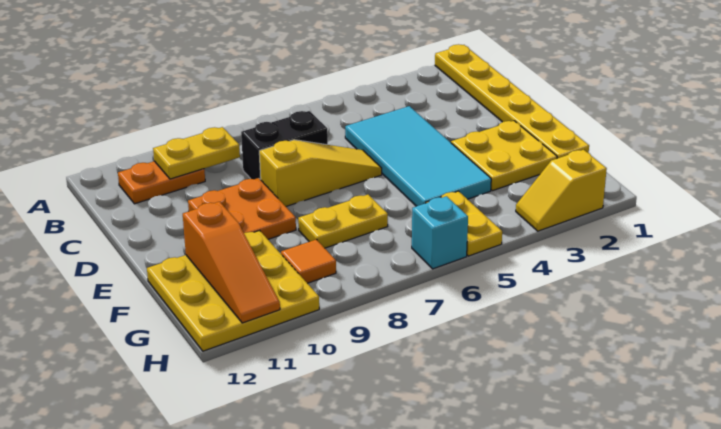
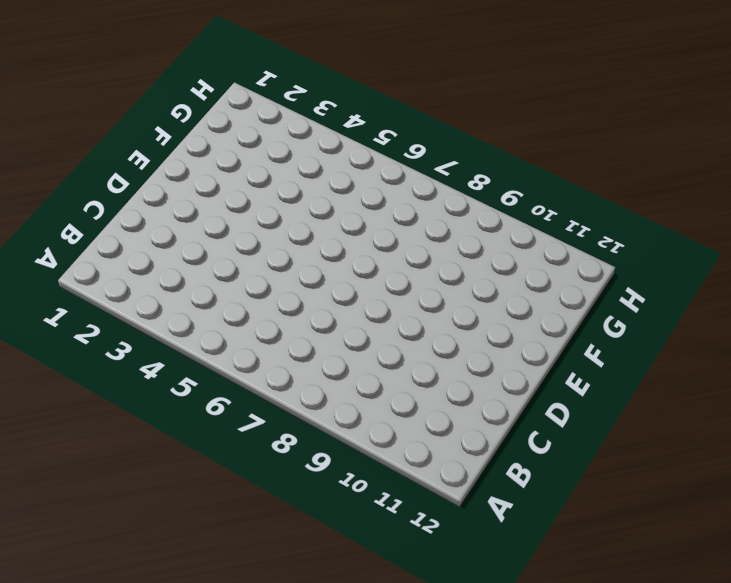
none -> yellow plate A1:F1 level 1
none -> orange plate B10:B11 level 1
none -> cyan tile C4:F5 level 1

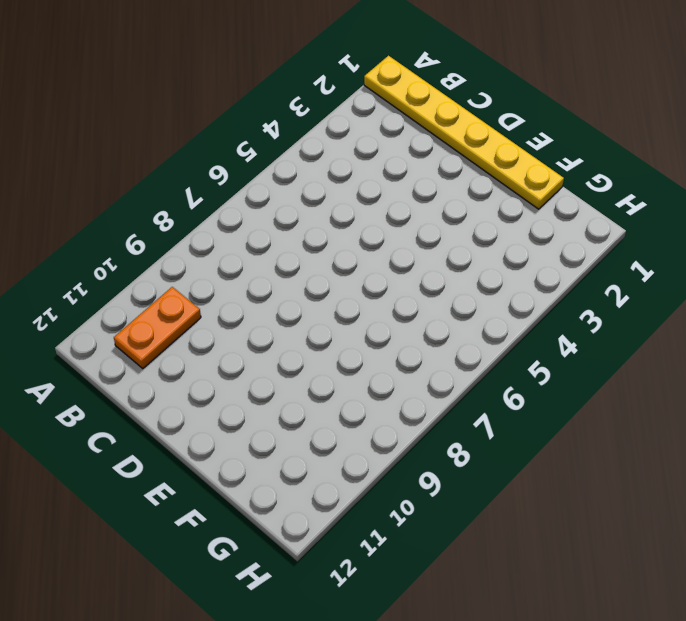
none -> cyan tile C4:F5 level 1
none -> black brick C7:C8 level 1
none -> yellow slope D6:D8 level 1 top 8

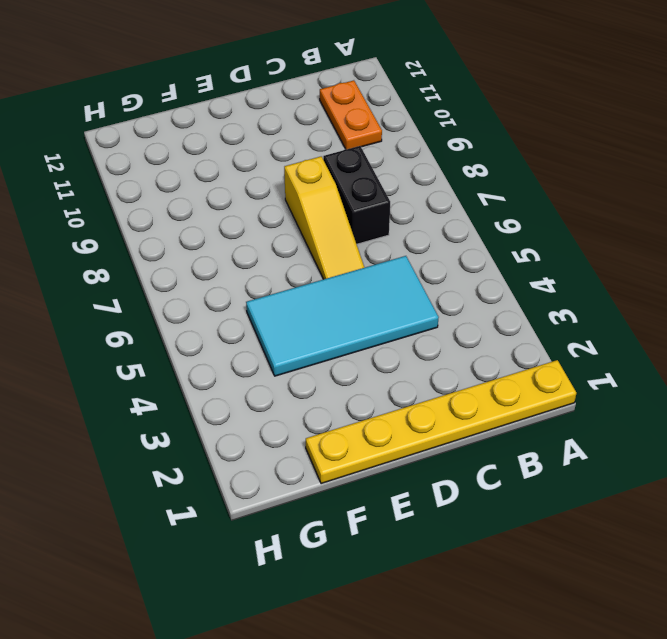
none -> orange plate D9:E10 level 1
none -> yellow plate E2:F3 level 1
none -> yellow plate F7:F8 level 1

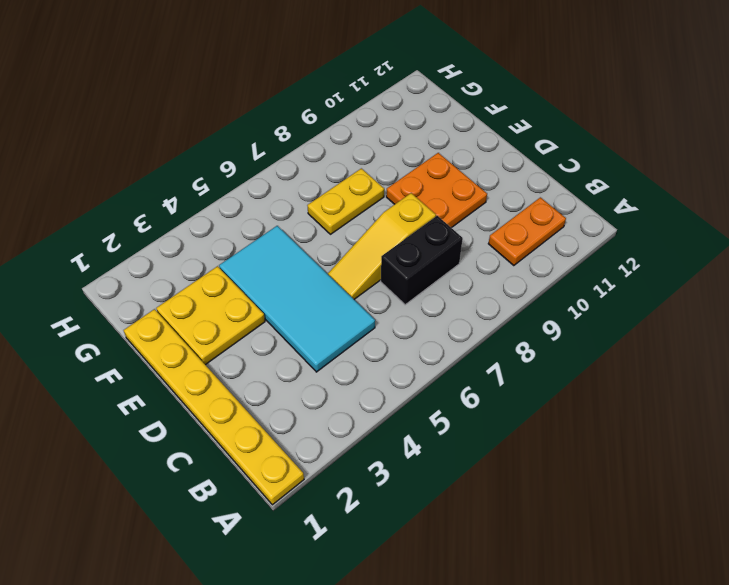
none -> yellow plate F10:H12 level 1
none -> yellow plate G5:H5 level 1
none -> orange tile G9 level 1

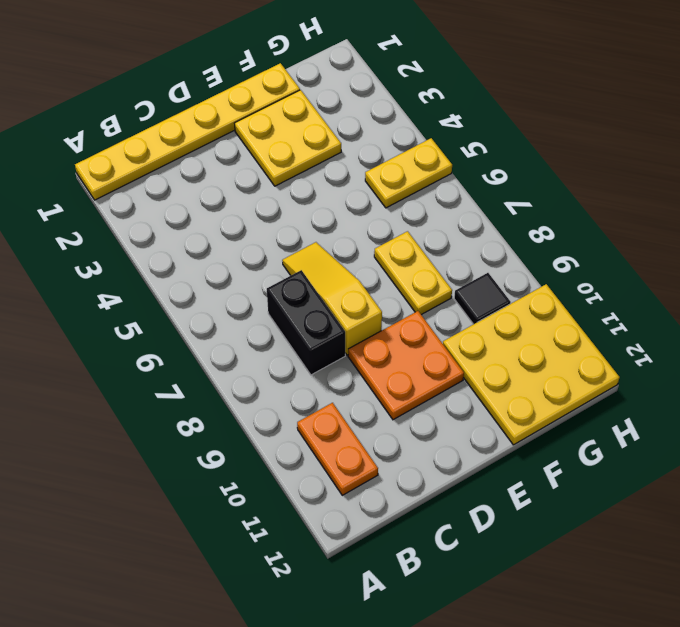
black tile G9 level 1 -> orange tile G9 level 1
none -> cyan tile C4:F5 level 1
none -> yellow slope H2:H3 level 1 top 2
none -> cyan brick H6 level 1

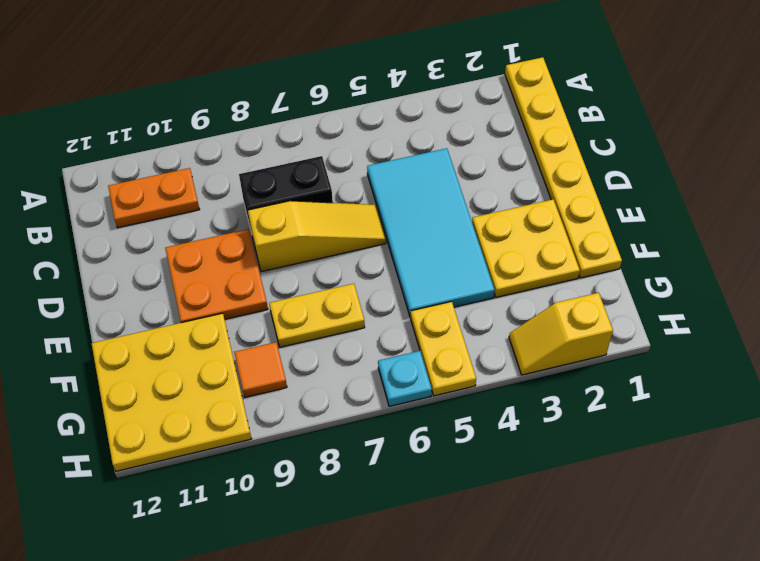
cyan plate H6 level 1 -> cyan brick H6 level 1
none -> yellow plate B9:B10 level 2
none -> orange slope F11:H11 level 2 top F

